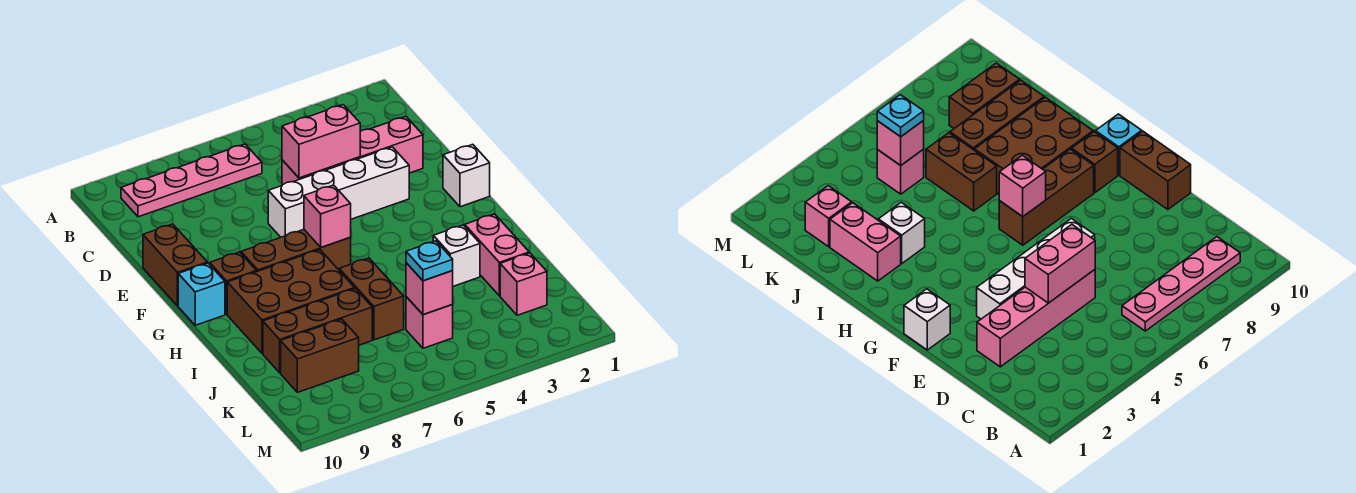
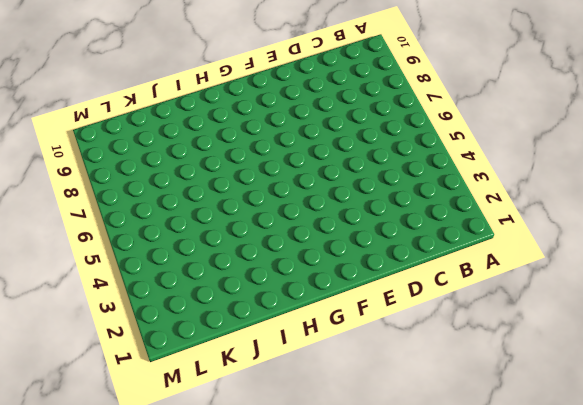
none -> pink plate B6:B9 level 1
none -> pink brick D2:D5 level 1
none -> white brick E3:E6 level 1

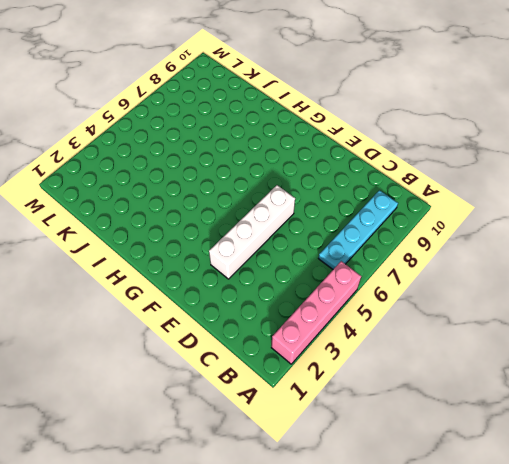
pink brick A2:A5 level 1 -> pink brick D2:D5 level 1
cyan plate B6:B9 level 1 -> pink plate B6:B9 level 1
none -> brown brick E10:F10 level 1
none -> white brick F1 level 1
none -> brown brick G6:G8 level 1

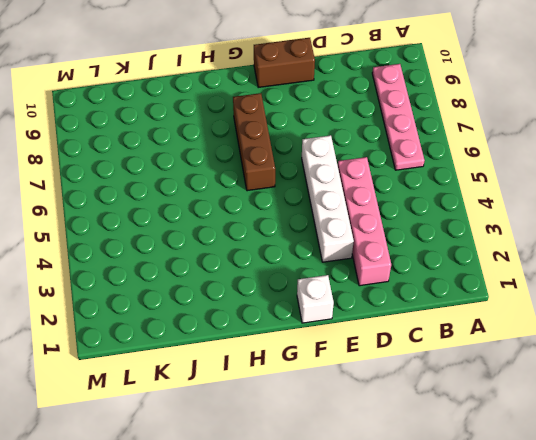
none -> brown brick G9 level 1
none -> cyan brick G10 level 1
none -> brown brick H7:I9 level 1

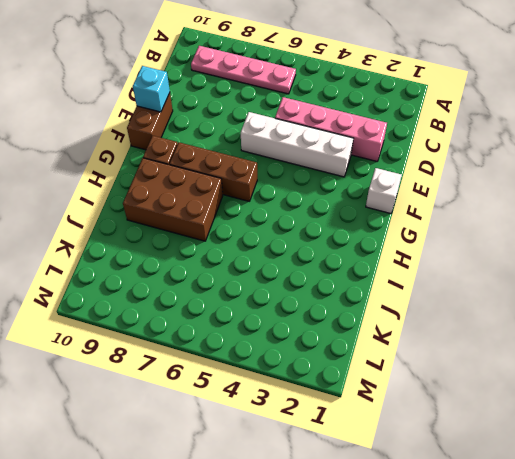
cyan brick E10 level 2 -> cyan brick G10 level 1
none -> pink brick I2:J2 level 1
none -> white brick I3 level 1
none -> brown brick I6:J6 level 1

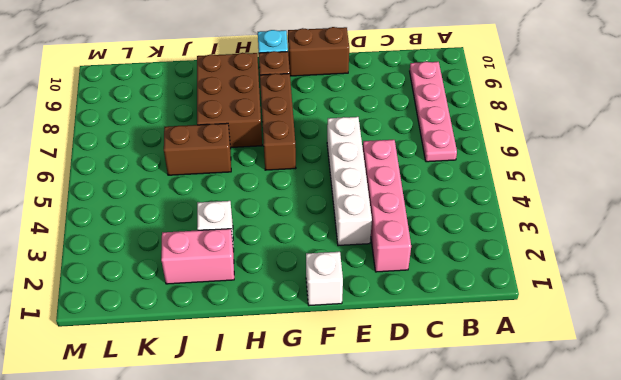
none -> brown brick J7:J9 level 1
none -> pink brick K2 level 1
none -> pink brick K5 level 1

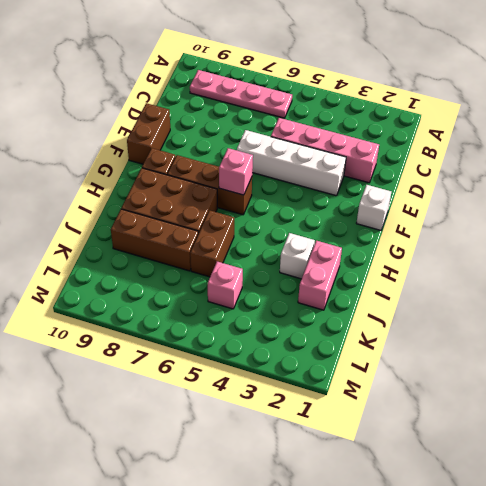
none -> cyan brick G10 level 1
none -> pink brick K2 level 1
none -> brown brick K8:K9 level 1

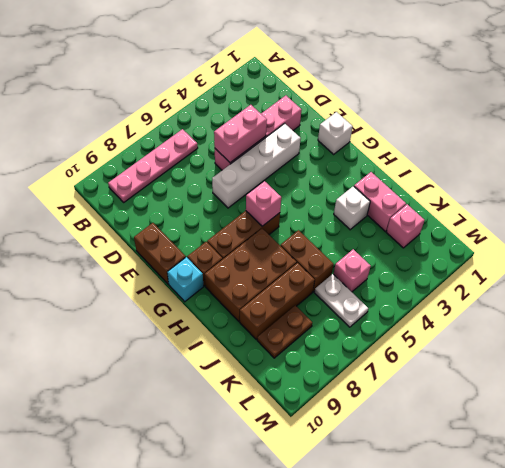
white plate K6:L6 level 1 -> none
brown plate K8:K9 level 1 -> brown brick K8:K9 level 1
none -> pink brick K5 level 2
none -> cyan plate K5 level 3

